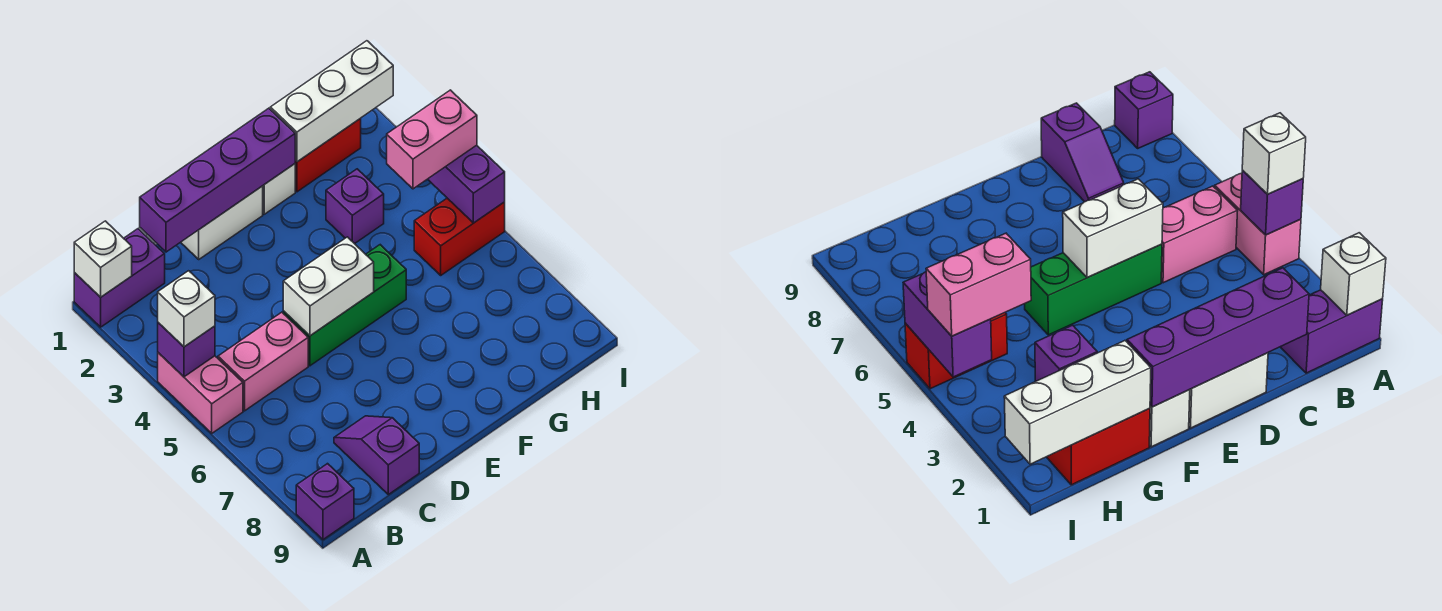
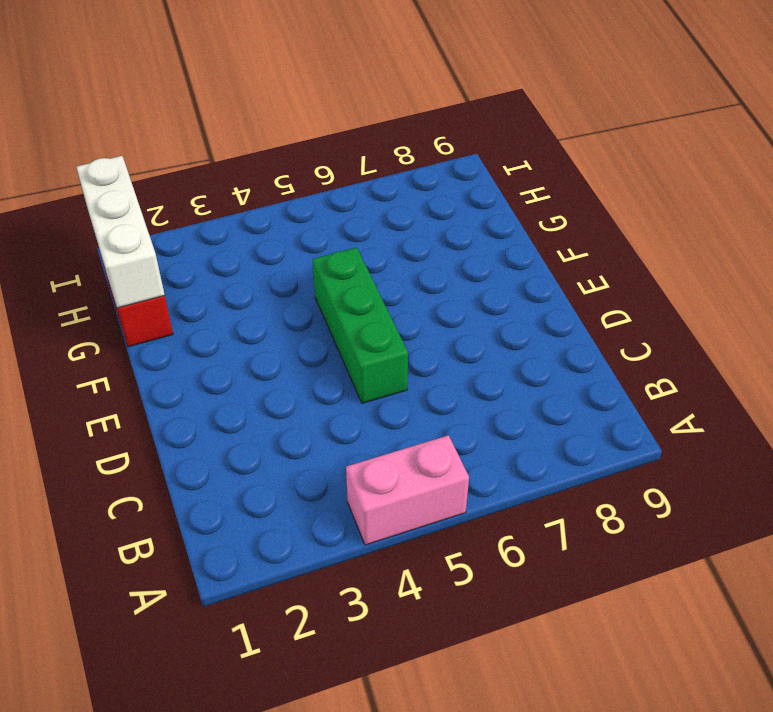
none -> purple brick A1:B1 level 1
none -> purple brick A9 level 1
none -> pink brick B5:C5 level 1

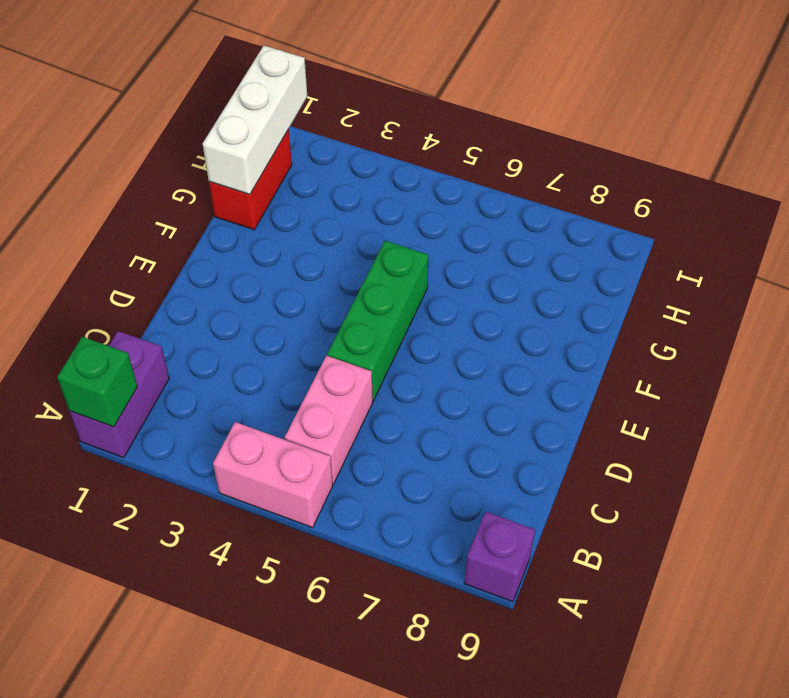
green brick A1 level 2 -> white brick A1 level 2
none -> purple slope C8:C9 level 1 top 9
none -> white brick D1:E1 level 1
none -> white brick F1 level 1

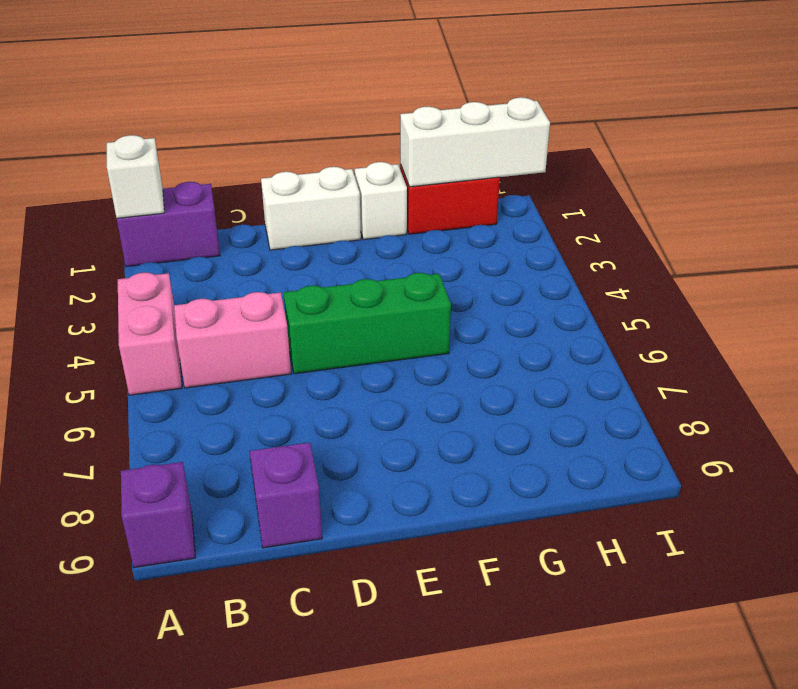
none -> purple brick G3 level 1
none -> red brick H5:I5 level 1
none -> purple brick A4 level 2

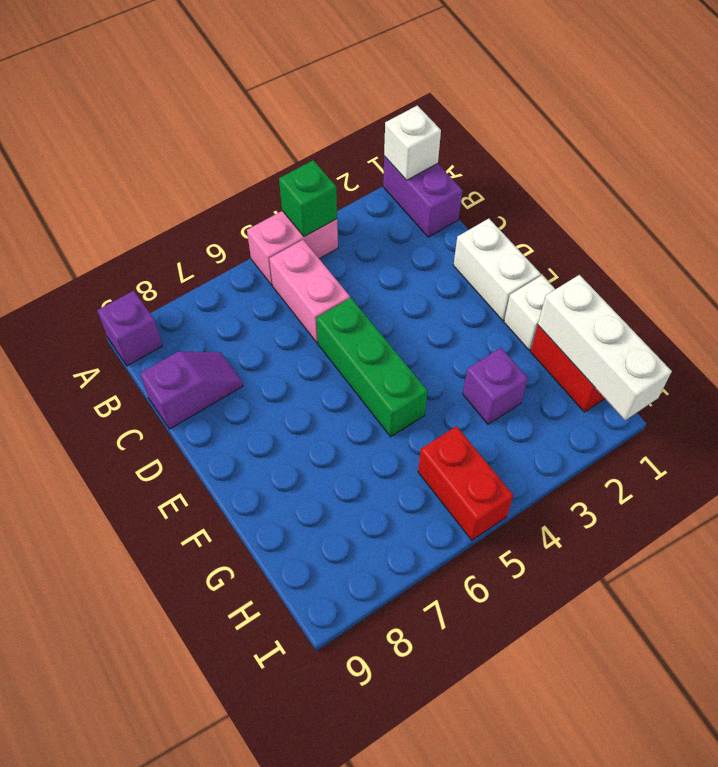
green brick A4 level 2 -> purple brick A4 level 2
none -> purple brick C1:F1 level 2
none -> white brick D5:E5 level 2
none -> purple brick I4:I5 level 2

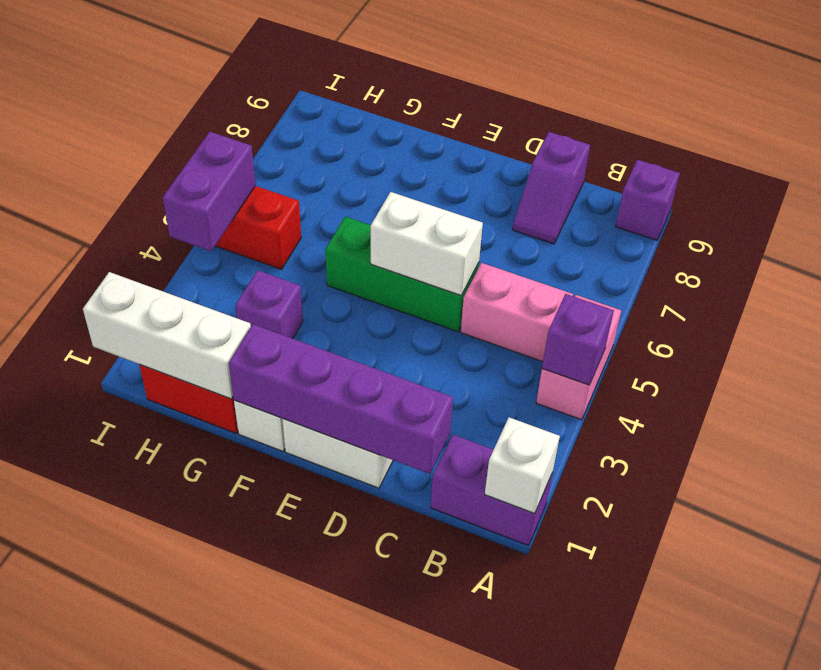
none -> white brick A4 level 3
none -> pink brick H4:I4 level 3

